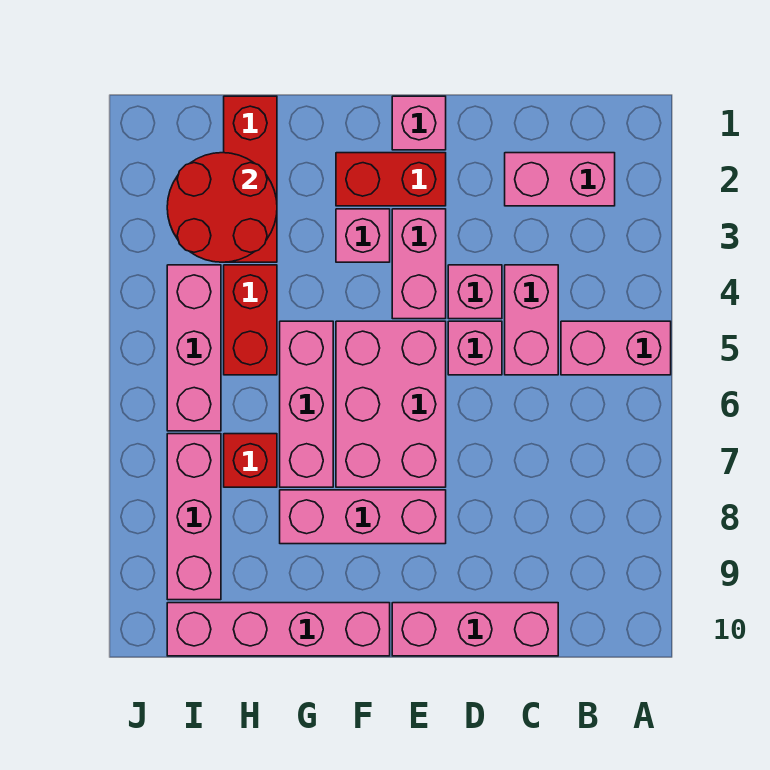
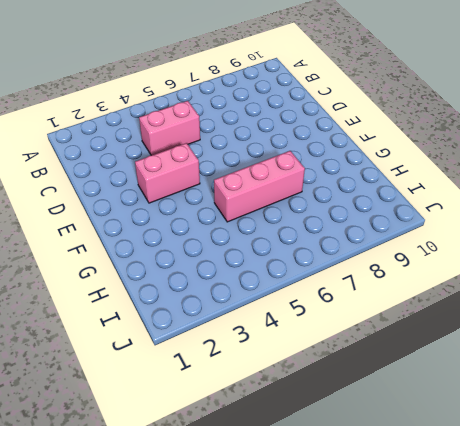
none -> pink brick A5:B5 level 1
none -> pink brick B2:C2 level 1
none -> pink brick C10:E10 level 1

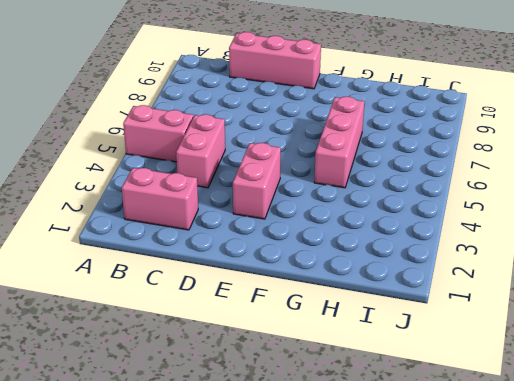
none -> pink brick D4 level 1
none -> pink brick D5 level 1
none -> pink brick E1 level 1

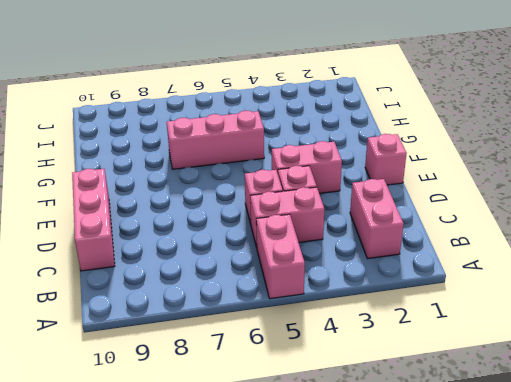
none -> red brick E2:F2 level 1
none -> pink brick E5:F7 level 1
none -> pink brick E8:G8 level 1

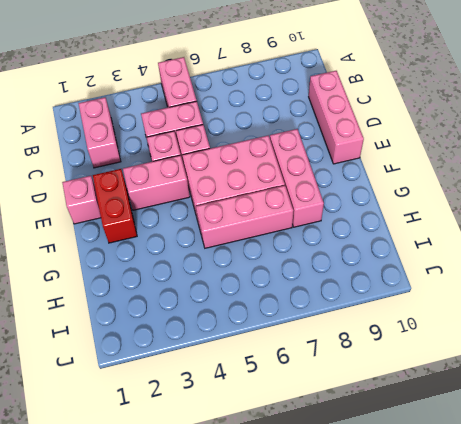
none -> pink brick F3 level 1
none -> pink brick F10:I10 level 1
none -> red brick H1:H3 level 1

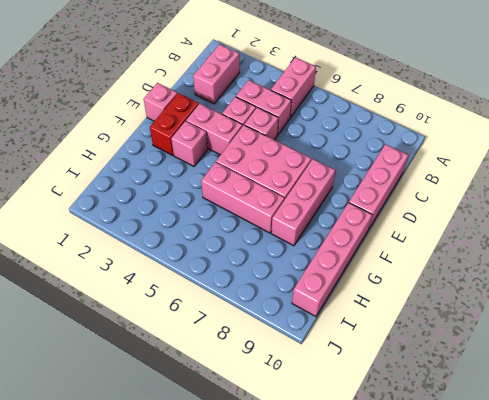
none -> red brick H1:H3 level 1
none -> red brick H4:H5 level 1
none -> red brick H7 level 1

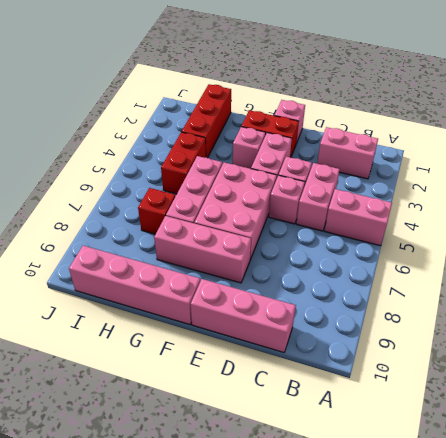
none -> pink brick I4:I6 level 1
none -> pink brick I7:I9 level 1
none -> red round brick H2:I3 level 2

